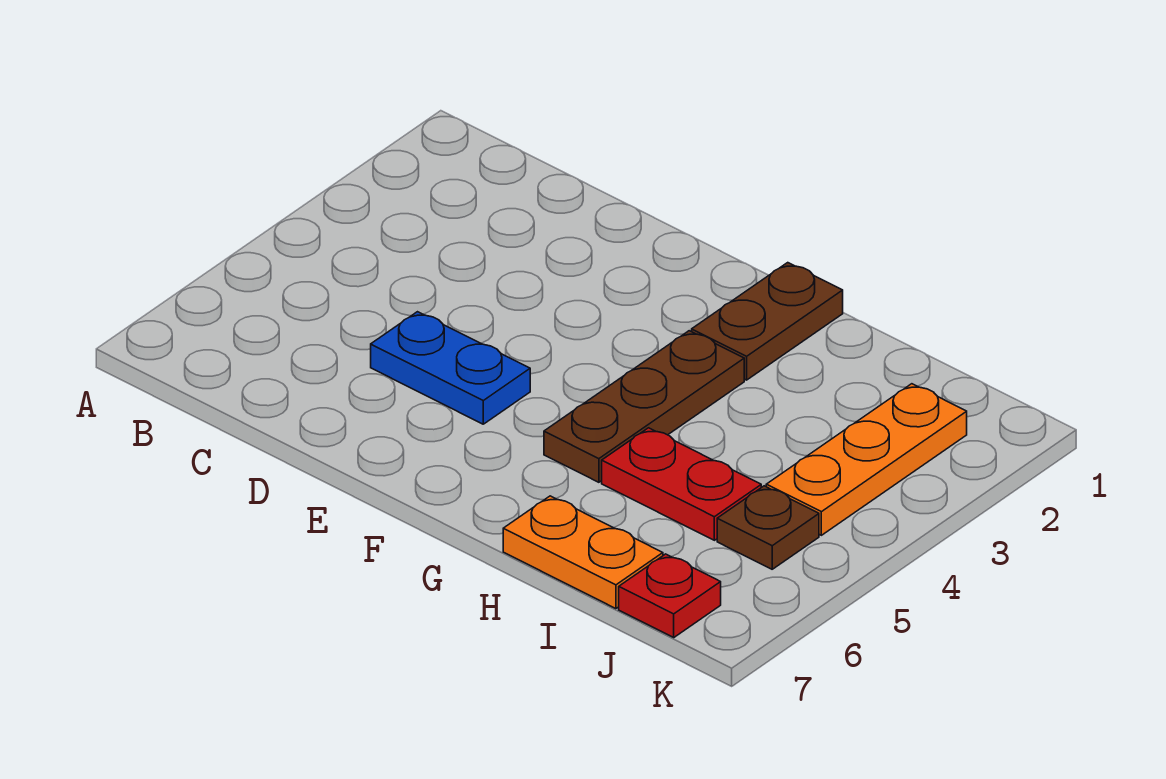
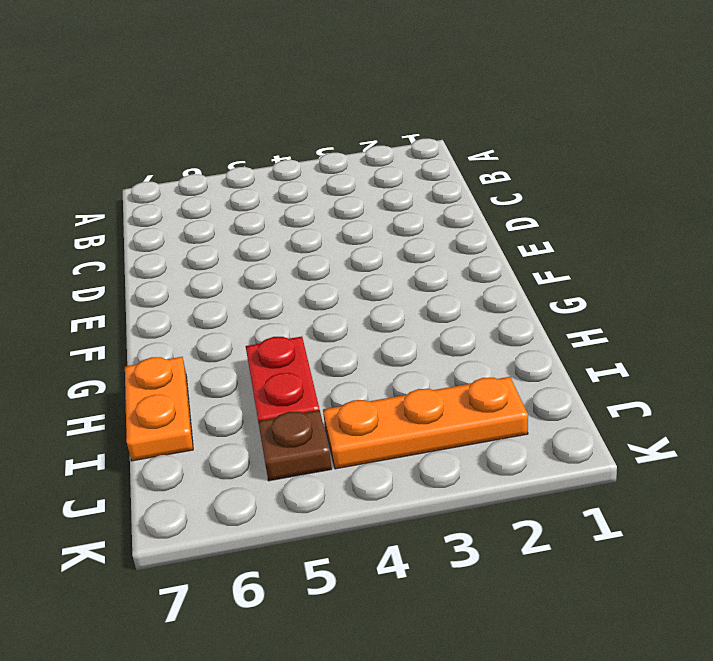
none -> blue plate D5:E5 level 1
none -> brown plate G1:G2 level 1

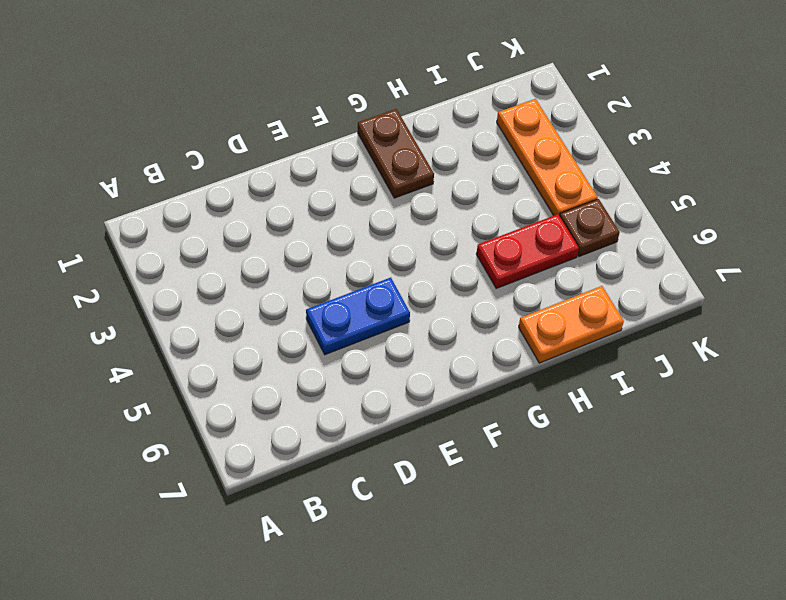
none -> brown plate G3:G5 level 1
none -> red plate J7 level 1

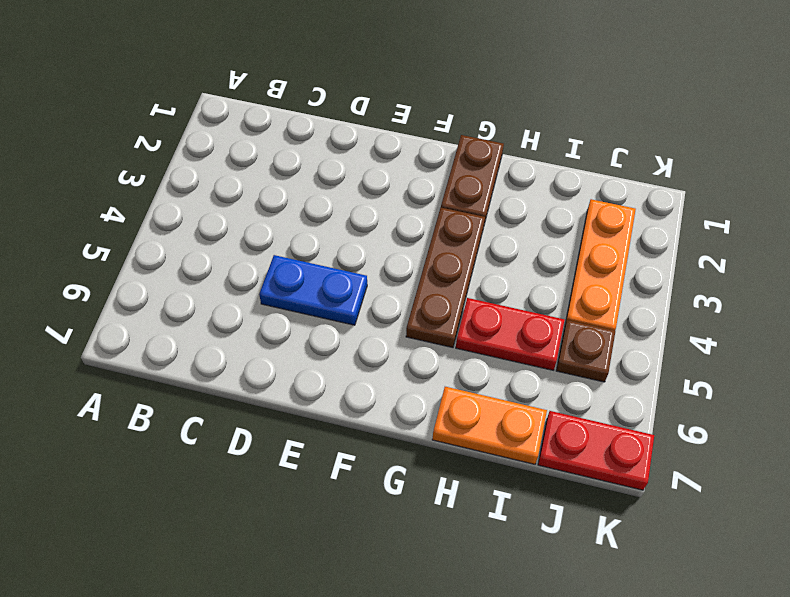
red plate J7:K7 level 1 -> red plate J7 level 1

